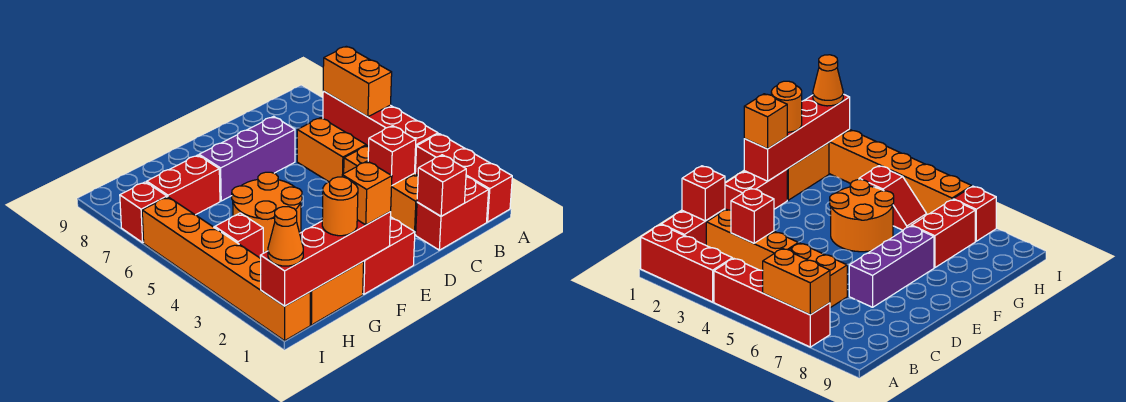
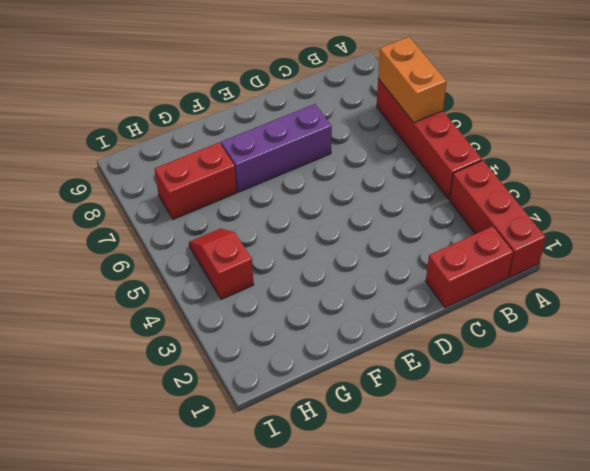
none -> orange brick C2:C4 level 1
none -> orange brick C5:C6 level 1
none -> red brick E1:F1 level 1

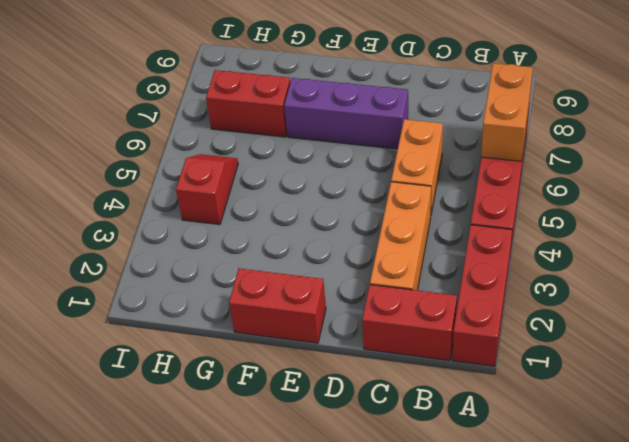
none -> orange round brick F4:G5 level 1
none -> orange brick G1:H1 level 1
none -> orange brick I1:I6 level 1

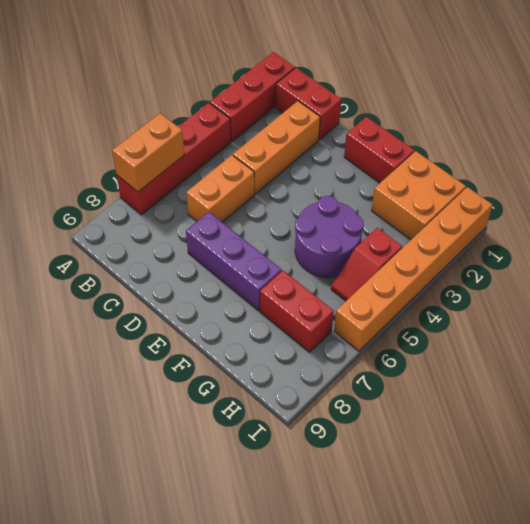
purple round brick F4:G5 level 1 -> orange round brick F4:G5 level 1
orange brick G1:H2 level 1 -> orange brick G1:H1 level 1
none -> red brick I7 level 1
none -> red brick C1 level 2
none -> red brick C3 level 2

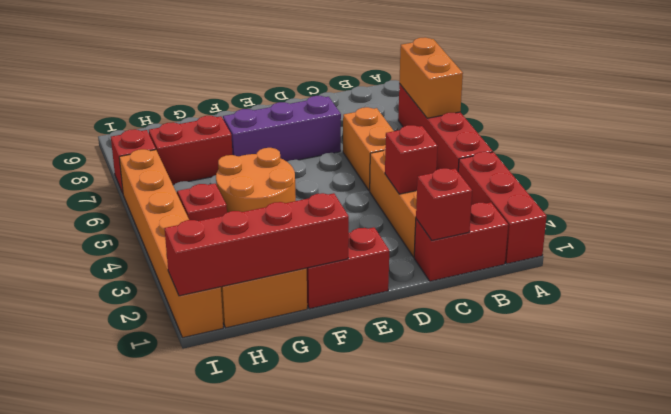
none -> orange brick F1 level 3
none -> orange round brick G1 level 3
none -> orange cone I1 level 3

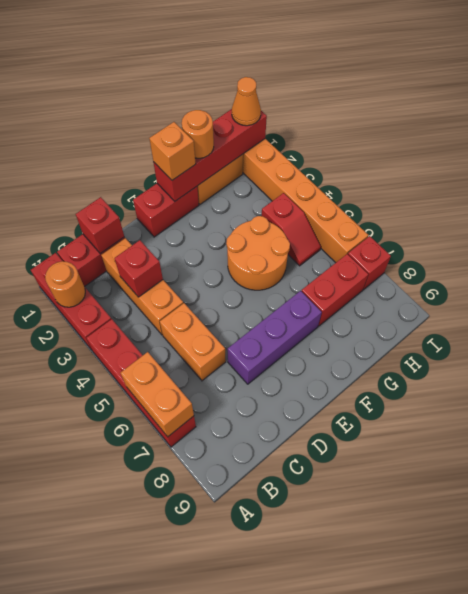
orange round brick A2 level 2 -> none

